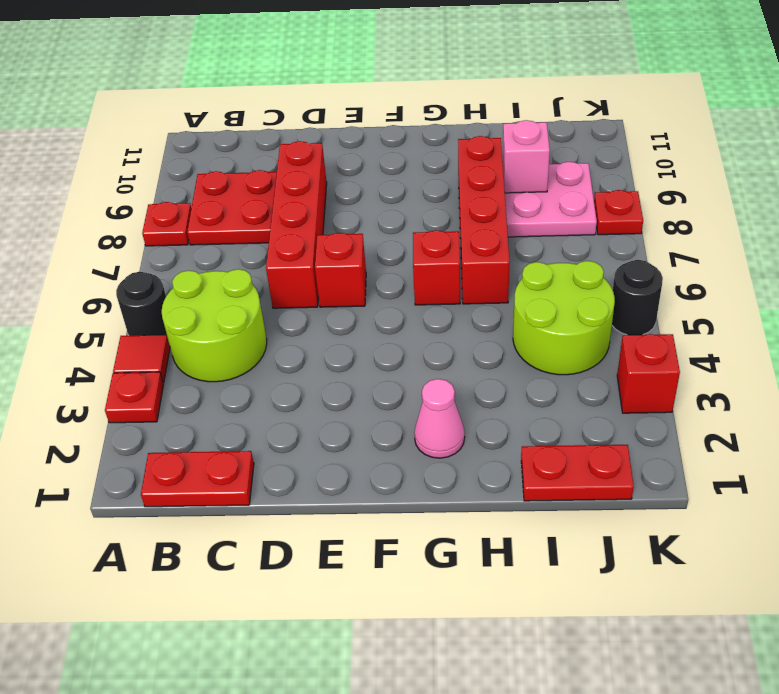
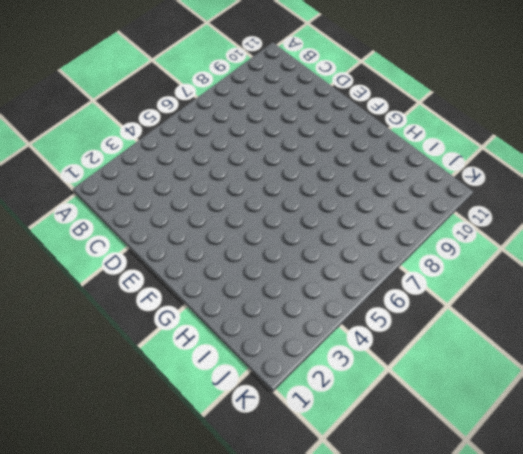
none -> red plate A3 level 1
none -> red tile A4 level 1
none -> black round brick A5 level 1

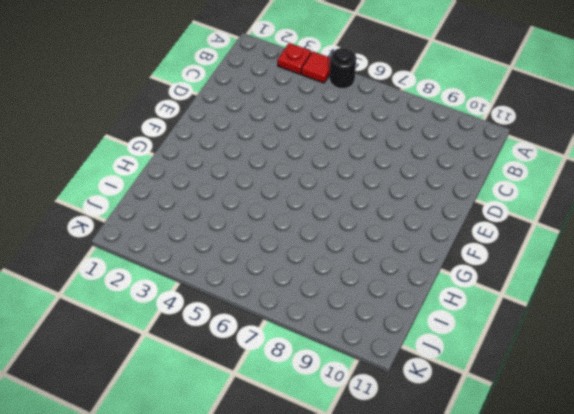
none -> red plate A8 level 1
none -> red plate B1:C1 level 1
none -> lime round brick B4:C5 level 1

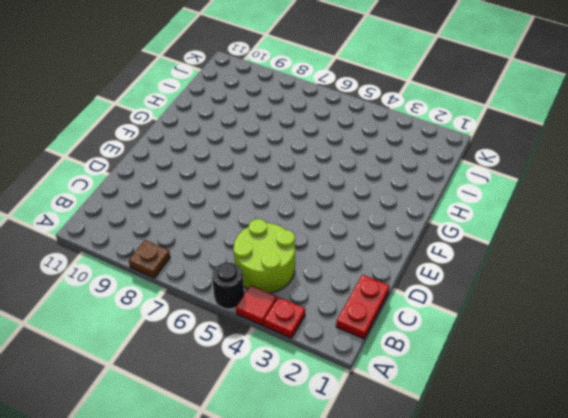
brown plate A8 level 1 -> red plate A8 level 1
none -> red plate B8:C9 level 1
none -> red brick D6:D9 level 1
none -> red brick E6 level 1

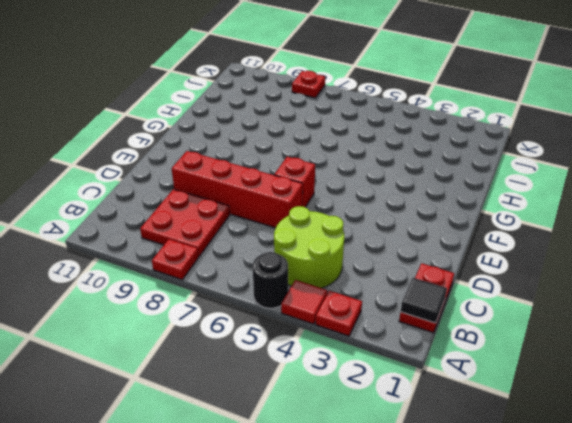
black tile B1 level 2 -> none
none -> pink cone G2 level 1
none -> red brick G6 level 1
none -> red brick H6:H9 level 1

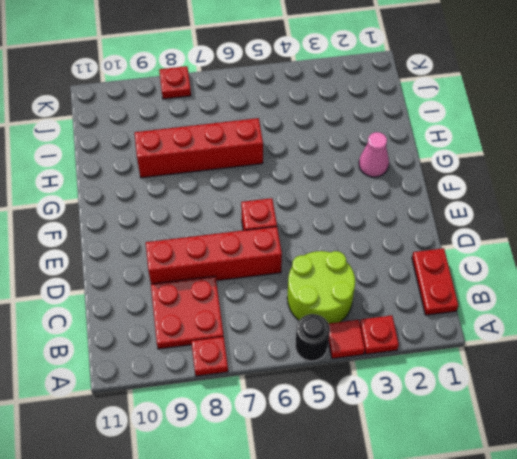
none -> red brick G6 level 1
none -> red plate I1:J1 level 1
none -> lime round brick I4:J5 level 1

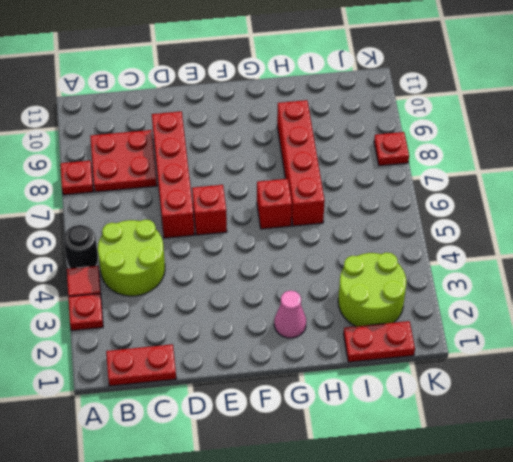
lime round brick I2:J3 level 1 -> lime round brick I4:J5 level 1
none -> pink plate I8:J9 level 1
none -> red brick K3 level 1
none -> black round brick K5 level 1

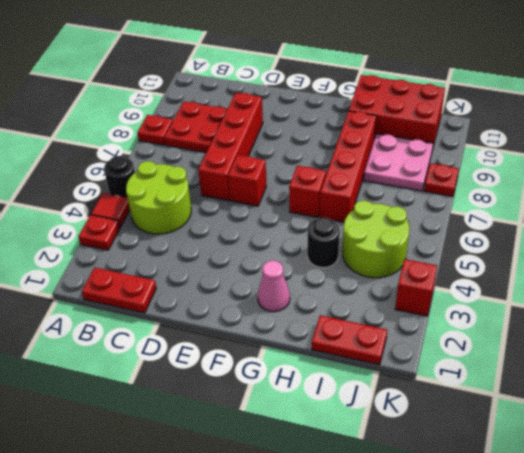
black round brick H4 level 1 -> black round brick K5 level 1
red brick H10:J11 level 1 -> none
none -> pink brick I9 level 2

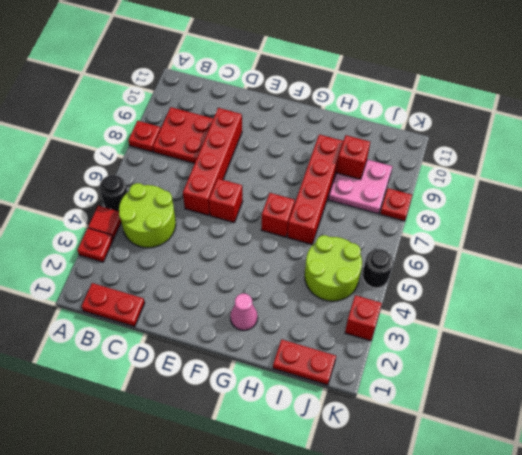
red brick I9 level 2 -> pink brick I9 level 2

